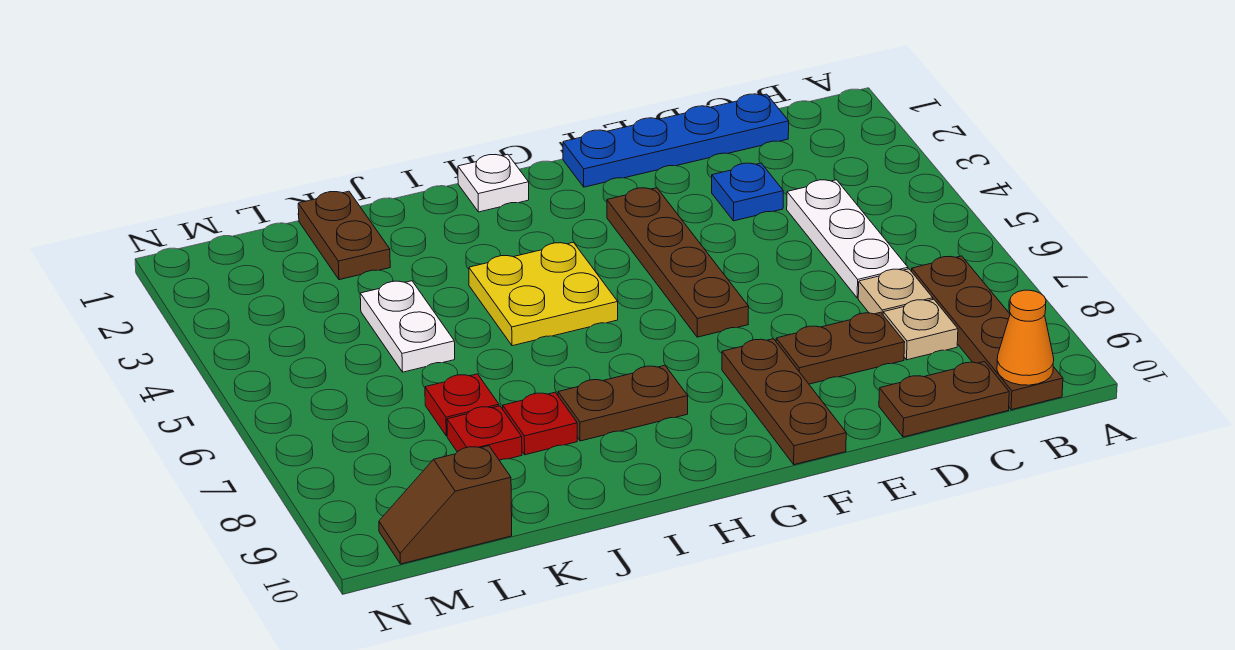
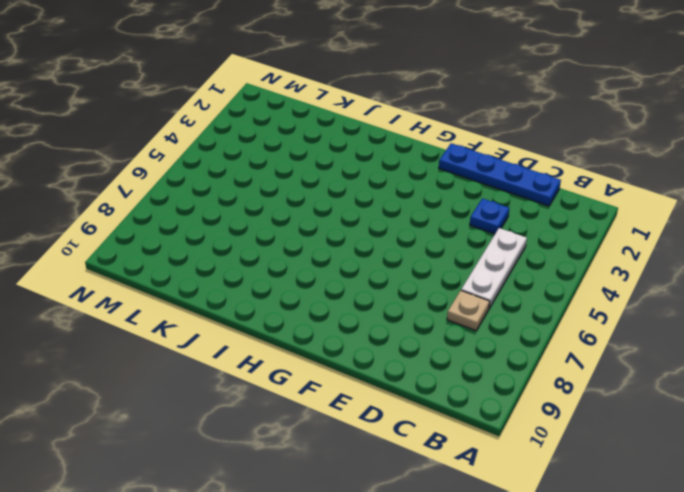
none -> brown plate B7:B10 level 1
none -> tan plate C8 level 1
none -> brown plate C10:D10 level 1

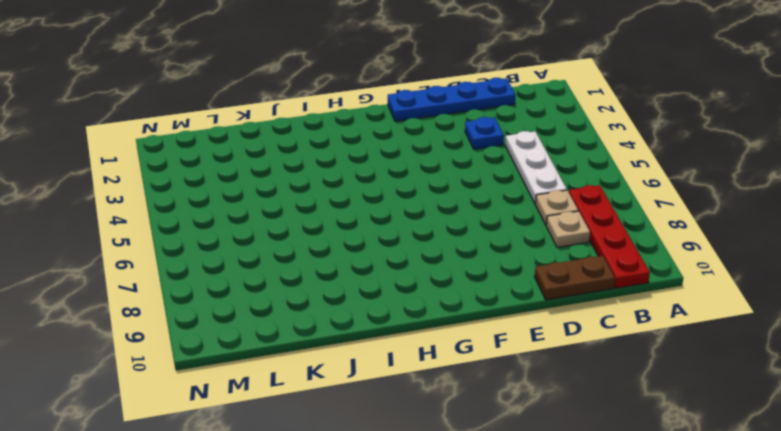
red plate B7:B10 level 1 -> brown plate B7:B10 level 1
none -> brown plate D8:E8 level 1
none -> brown plate F3:F6 level 1
none -> brown plate F8:F10 level 1

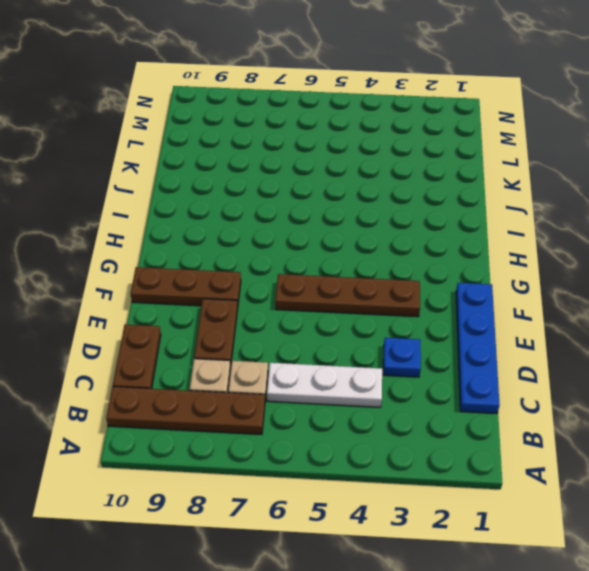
none -> white plate H1 level 1
none -> yellow plate H4:I5 level 1
none -> brown plate H8:I8 level 1

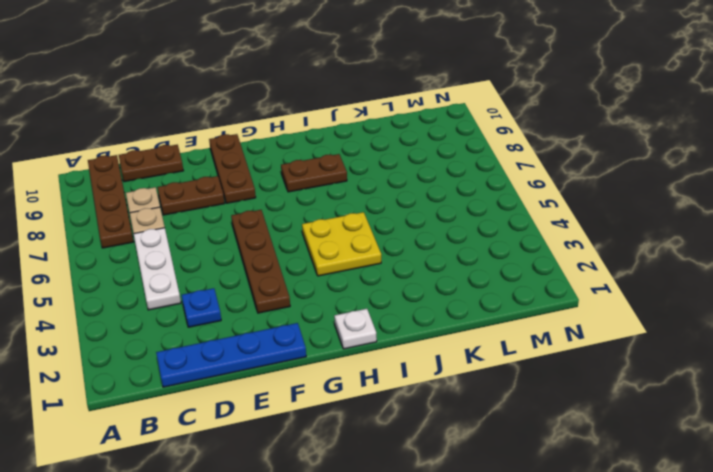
none -> red plate J8 level 1
none -> brown plate K1:K2 level 1
none -> white plate K4:K5 level 1

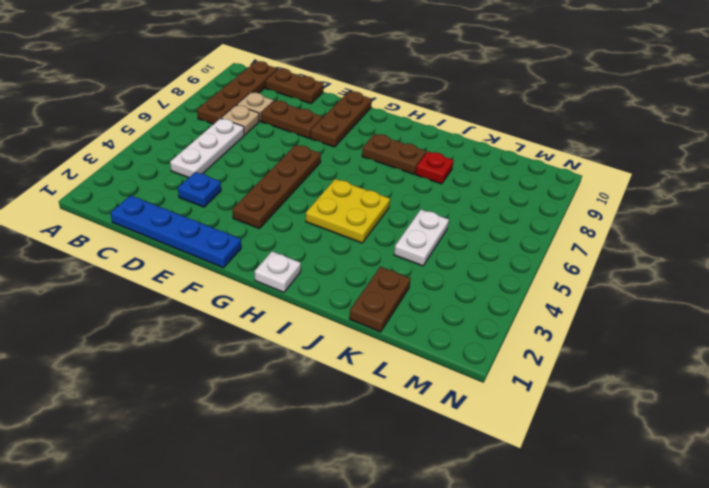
none -> red plate K7 level 1
none -> red plate K8 level 1
none -> brown slope L10:M10 level 1 top L

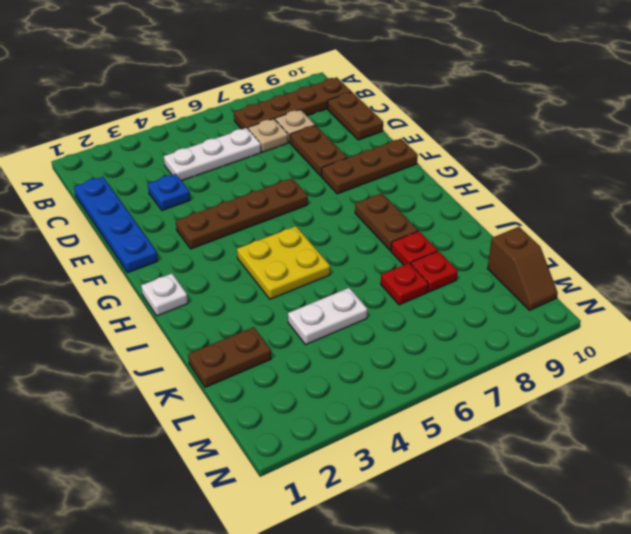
none -> orange cone B10 level 2

